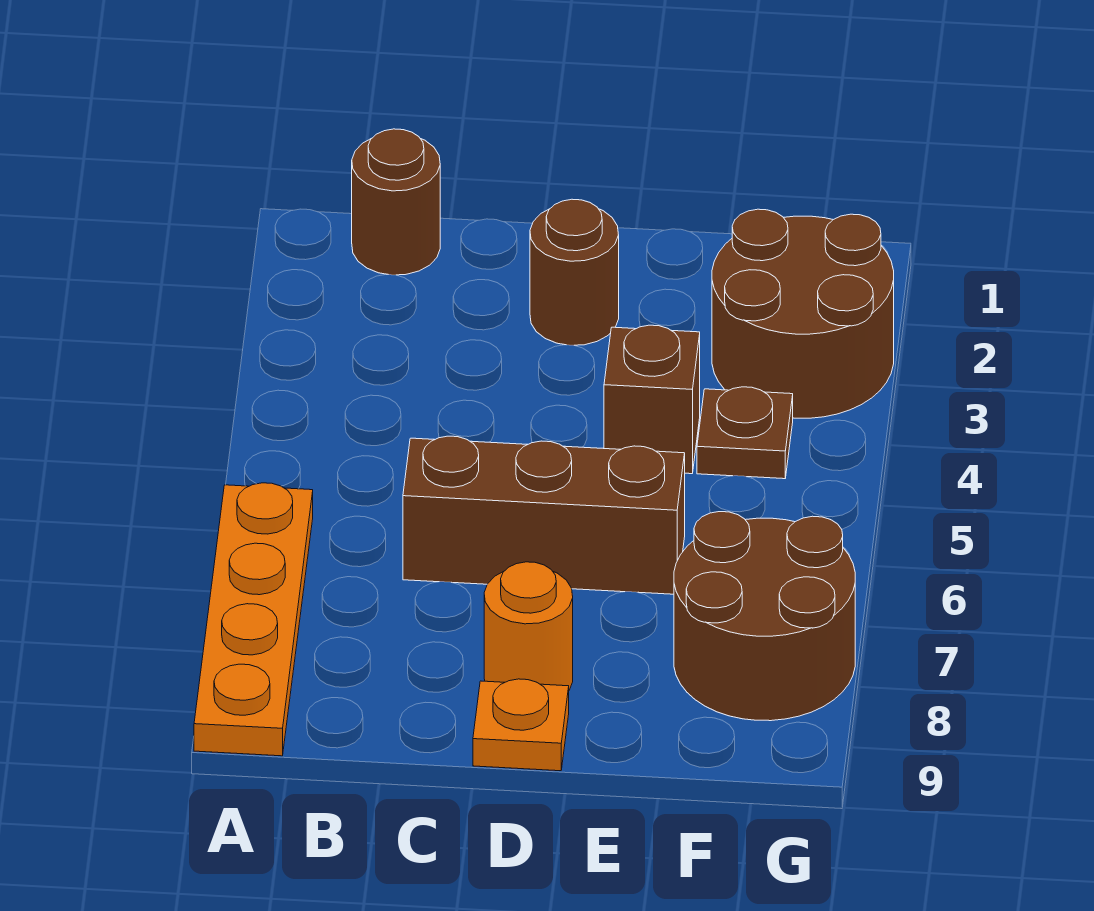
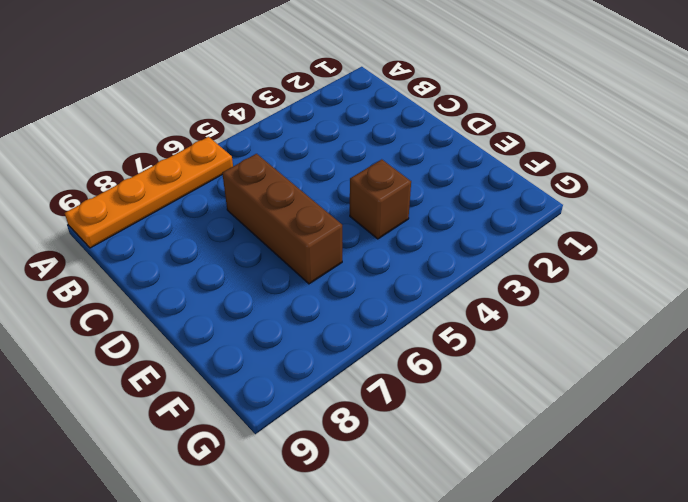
none -> brown round brick B1 level 1
none -> brown round brick D2 level 1

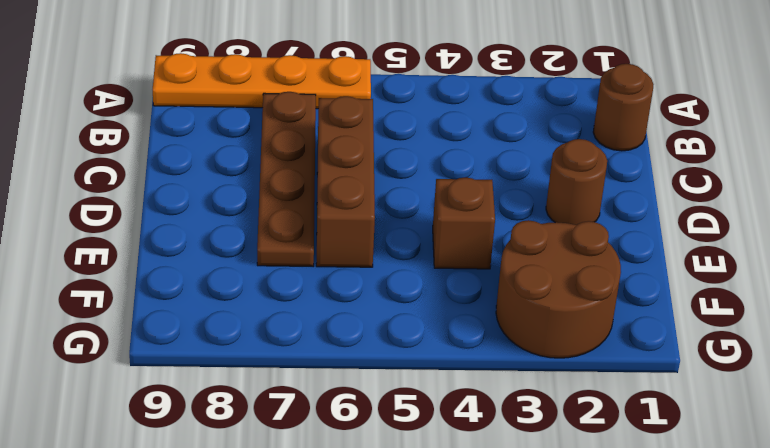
brown plate B7:E7 level 1 -> none
none -> orange round brick D8 level 1
none -> orange plate D9 level 1

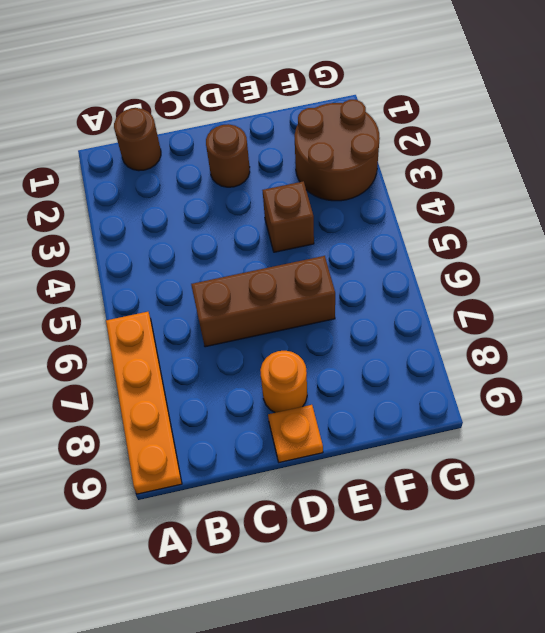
none -> brown plate F4 level 1
none -> brown round brick F7:G8 level 1

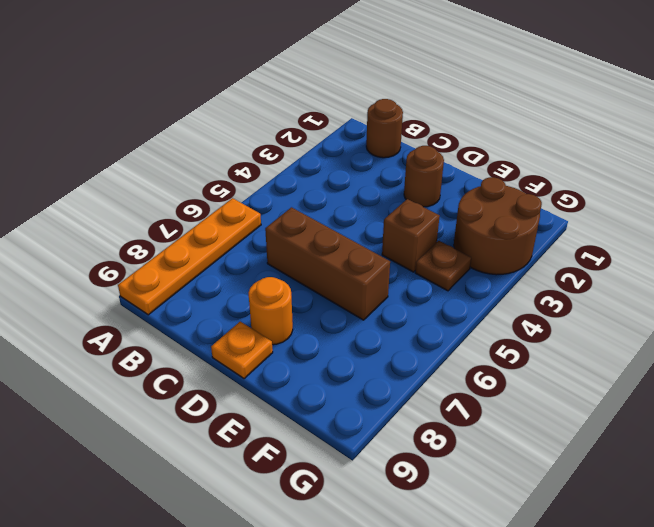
none -> brown round brick F7:G8 level 1

